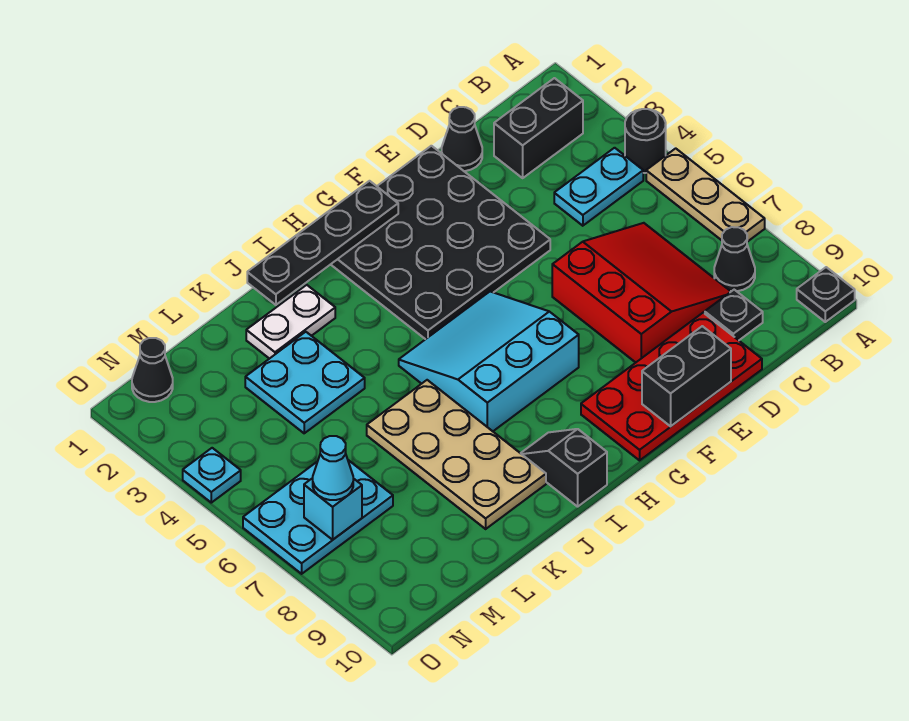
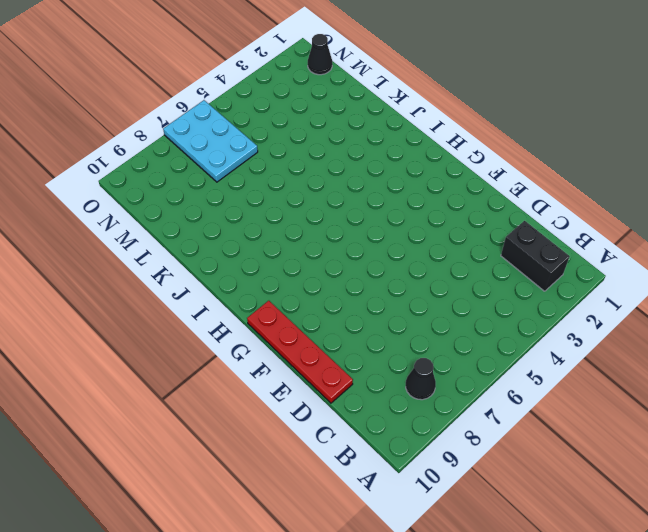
red plate D10:G10 level 1 -> red plate D9:G10 level 1
none -> black round brick A4 level 1
none -> tan plate A5:A7 level 1
none -> black plate A10 level 1

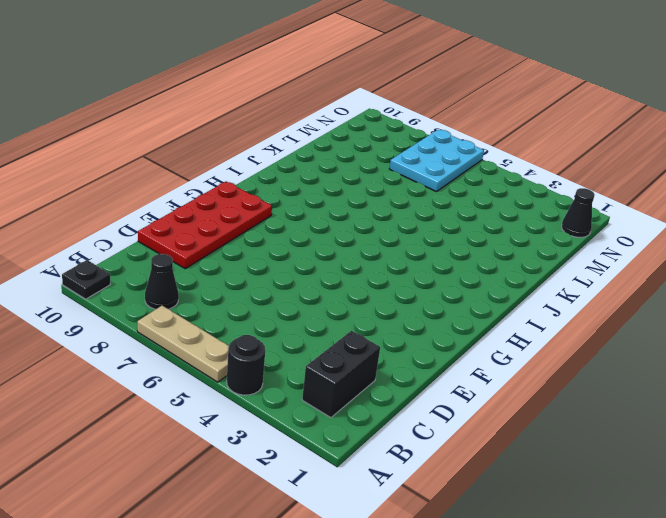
none -> cyan plate B4:C4 level 1
none -> red slope C6:E8 level 1 top E
none -> black plate C9 level 1

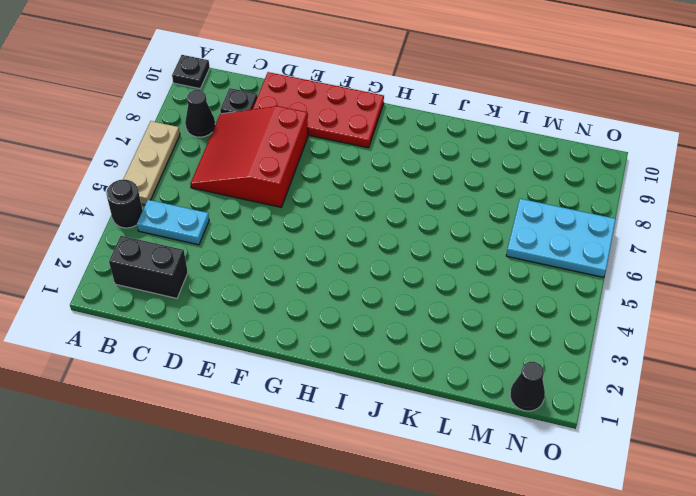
none -> black cone D1 level 1
none -> black plate E1:H4 level 1
none -> cyan slope G5:I7 level 1 top 7

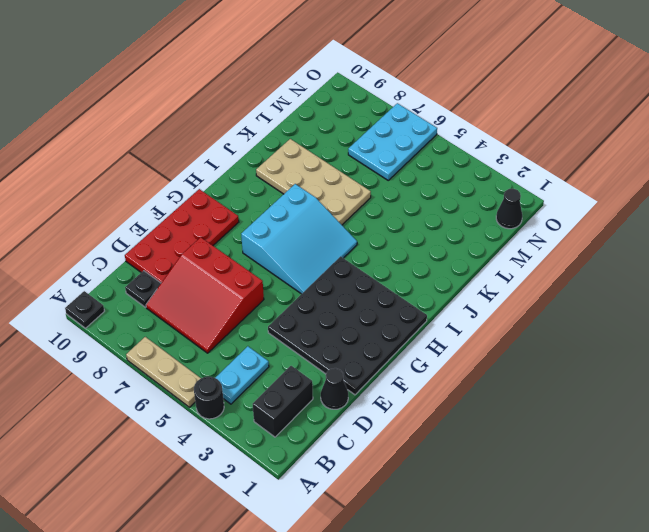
none -> black cone B8 level 1
none -> black slope I9:I10 level 1 top 10
none -> white plate J2:K2 level 1

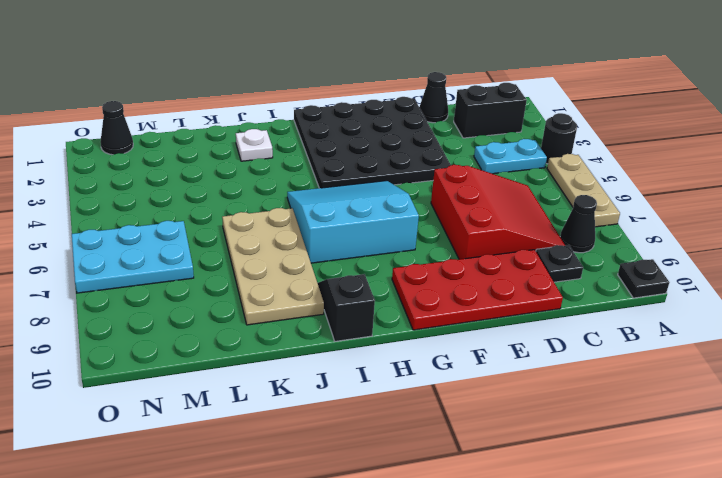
white plate J2 level 1 -> white plate J2:K2 level 1
none -> cyan plate K3:L4 level 1
none -> cyan plate O4 level 1
none -> black brick E10:F10 level 2

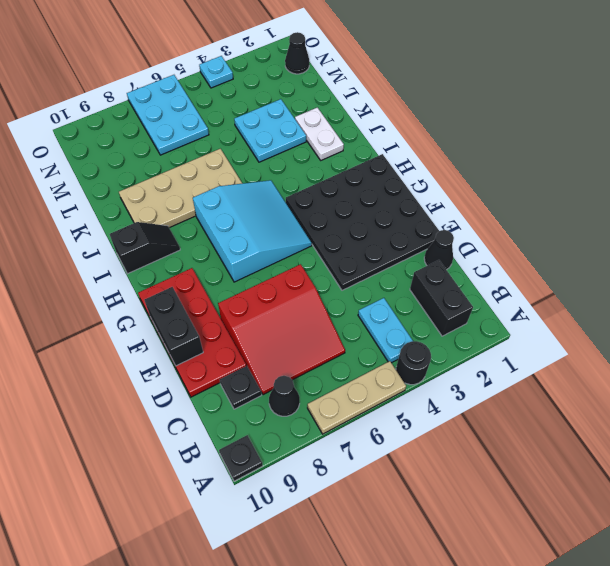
none -> black plate G1:J1 level 2
none -> cyan brick N7 level 2
none -> cyan cone N7 level 3

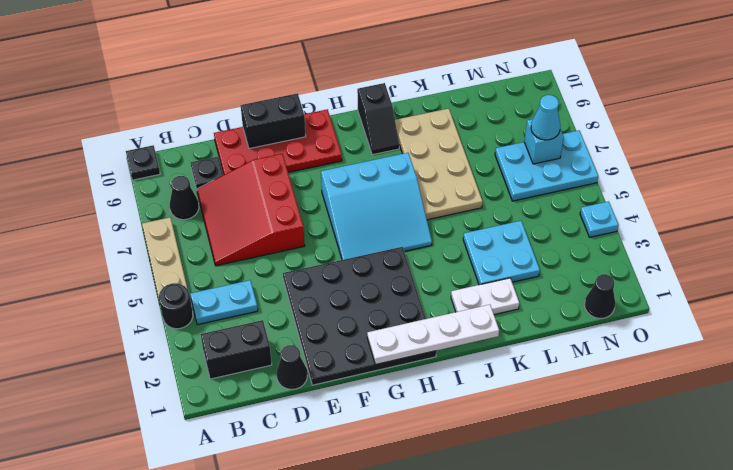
white plate G1:J1 level 2 -> black plate G1:J1 level 2

